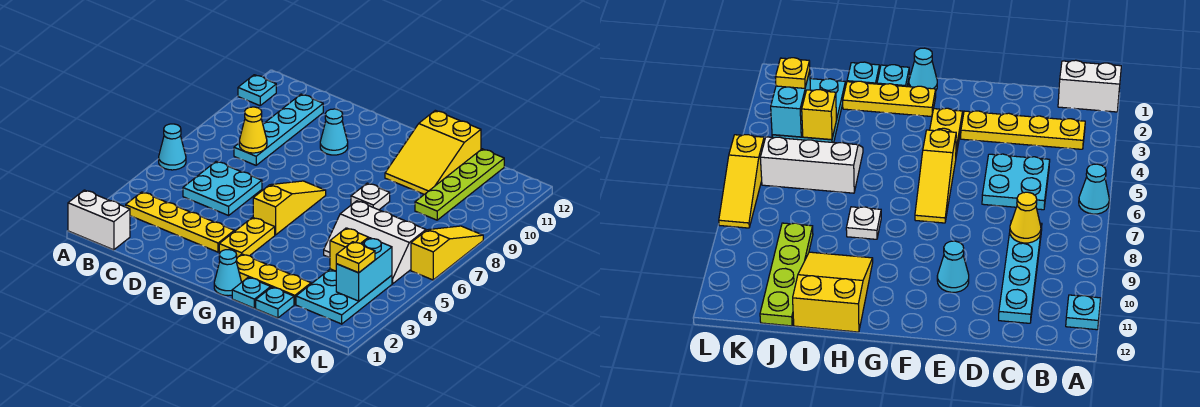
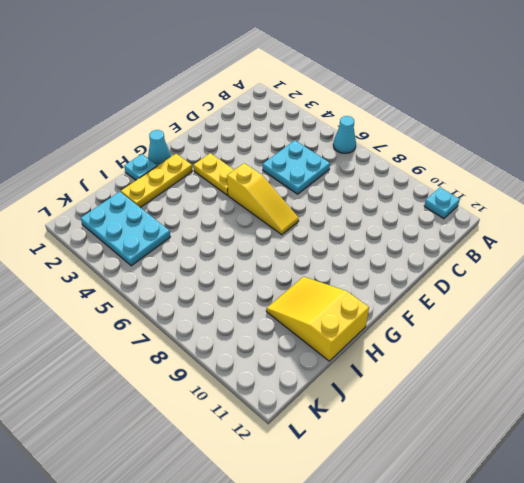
none -> white brick A1:B1 level 1
none -> yellow plate B3:E3 level 1
none -> cyan plate C8:C11 level 1

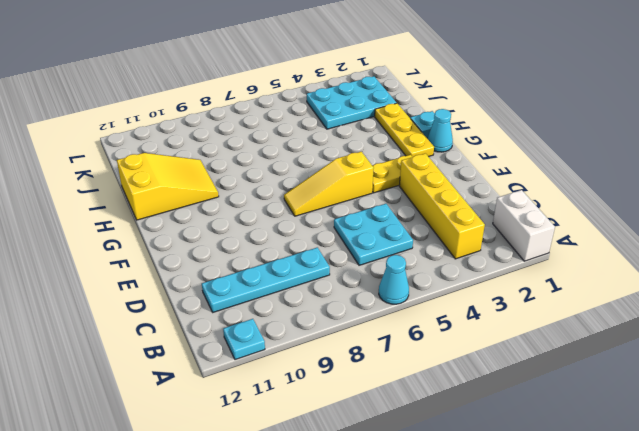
yellow brick B3:E3 level 1 -> yellow plate B3:E3 level 1
none -> cyan cone E10 level 1
none -> white plate H8 level 1
none -> cyan plate I1 level 1

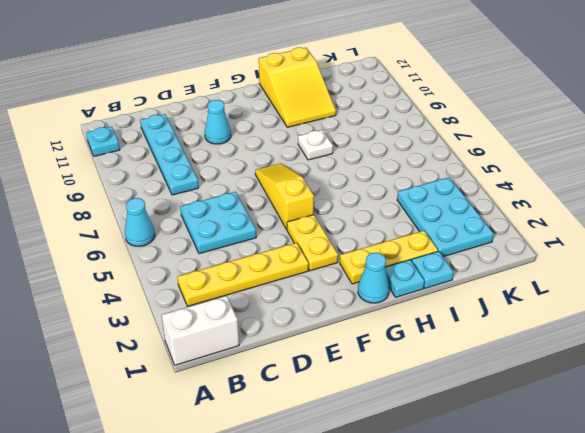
none -> white slope I5:K6 level 1 top 6
none -> lime plate J9:J12 level 1
none -> yellow slope L6:L8 level 1 top 6

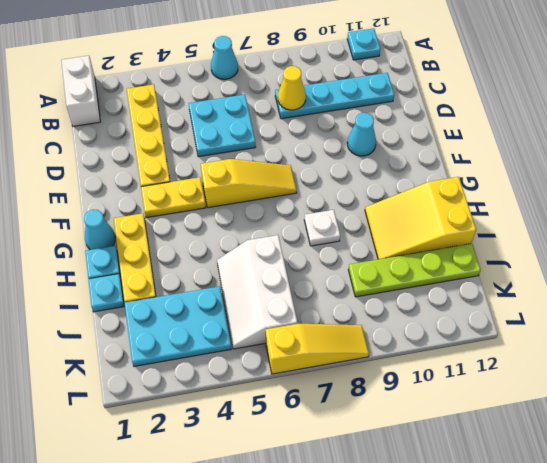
none -> yellow brick J4 level 2
none -> cyan brick K3:K4 level 2
none -> yellow plate K3 level 3

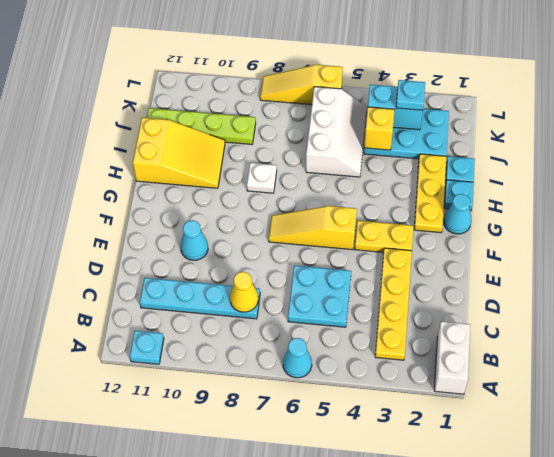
cyan plate K3 level 3 -> yellow plate K3 level 3

